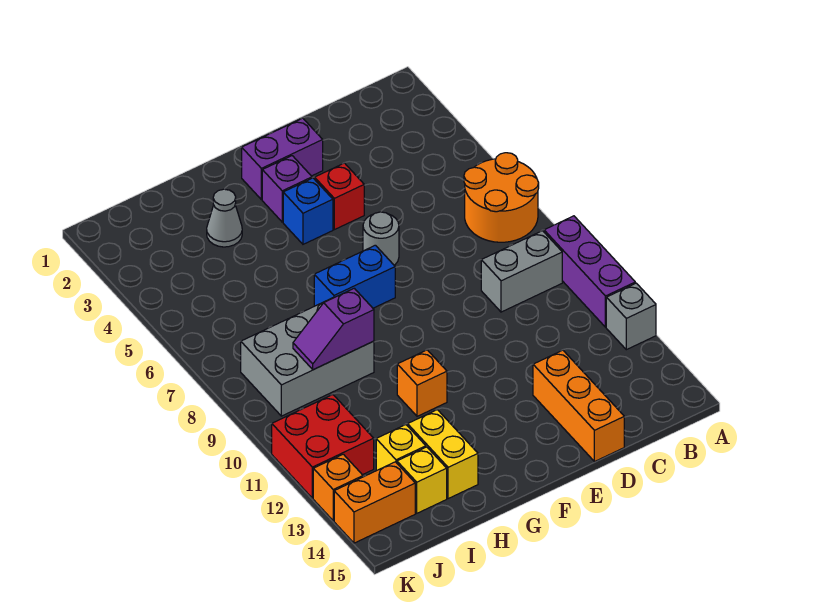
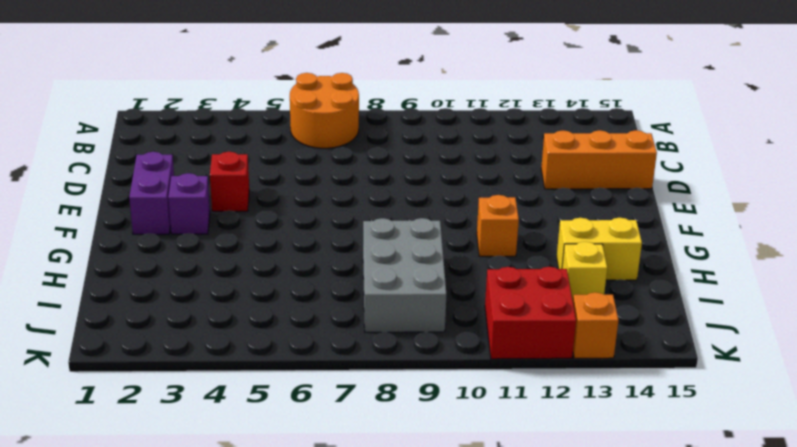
none -> purple brick A9:A11 level 1
none -> grey brick A12 level 1
none -> grey brick B9:C9 level 1

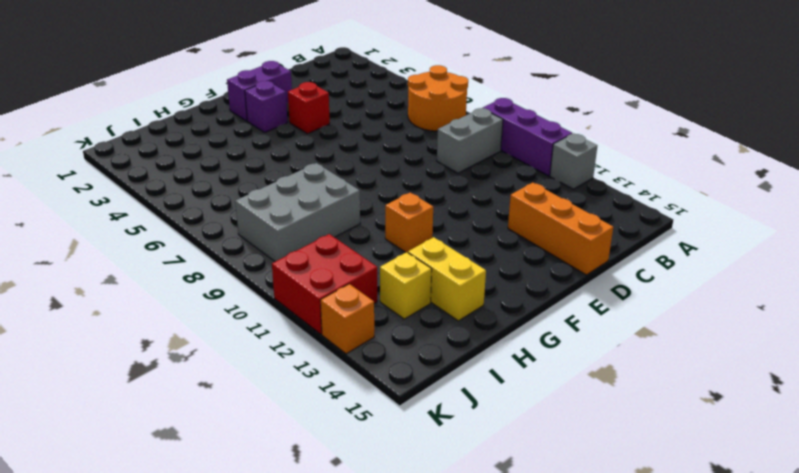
none -> grey round brick E6 level 1
none -> blue brick F4 level 1
none -> blue brick F7:G7 level 1

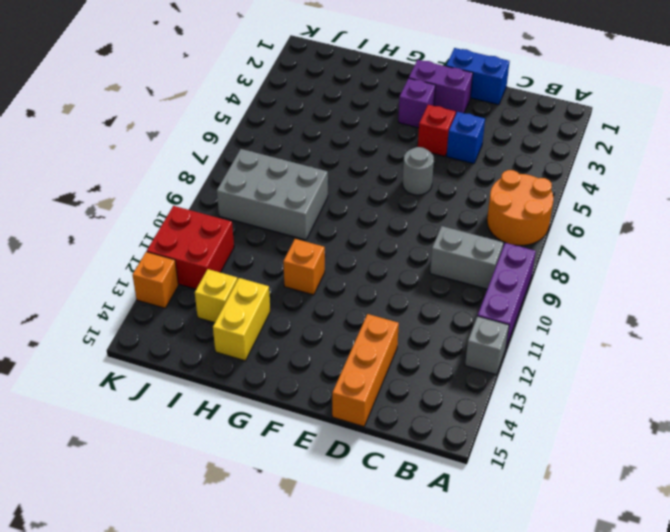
blue brick D1:E1 level 1 -> blue brick F7:G7 level 1
blue brick D4 level 1 -> blue brick F4 level 1
none -> grey cone H3 level 1
none -> yellow brick I14 level 1
none -> orange brick J14:K14 level 1

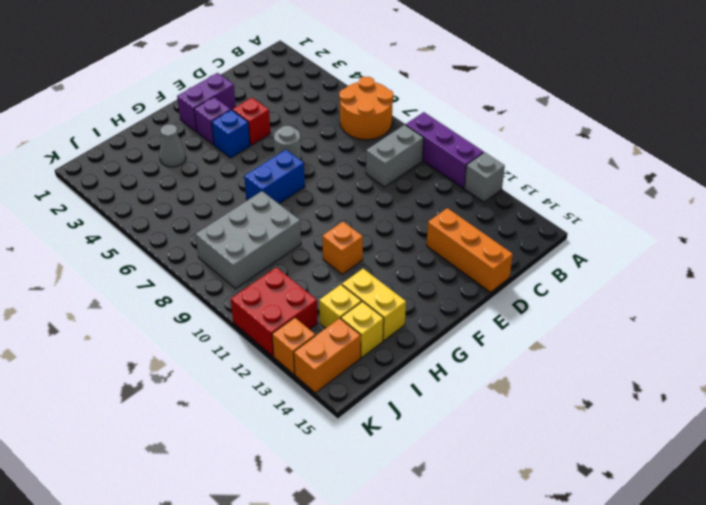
none -> purple slope H9:I9 level 2 top H

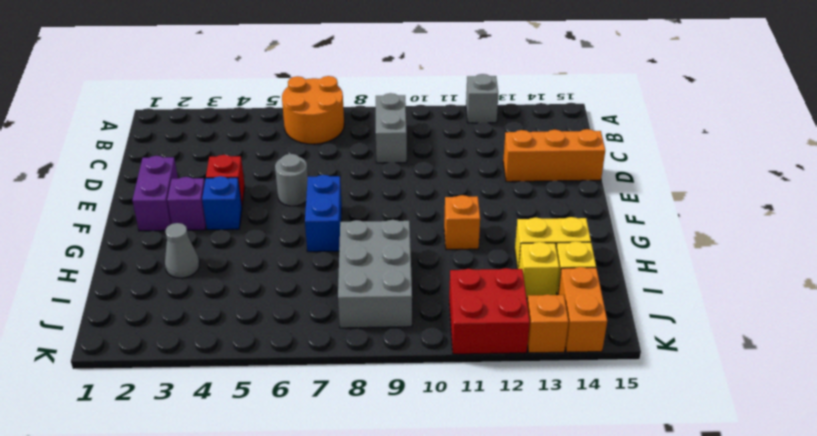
none -> purple brick A9:A11 level 1
none -> purple slope H9:I9 level 2 top H

